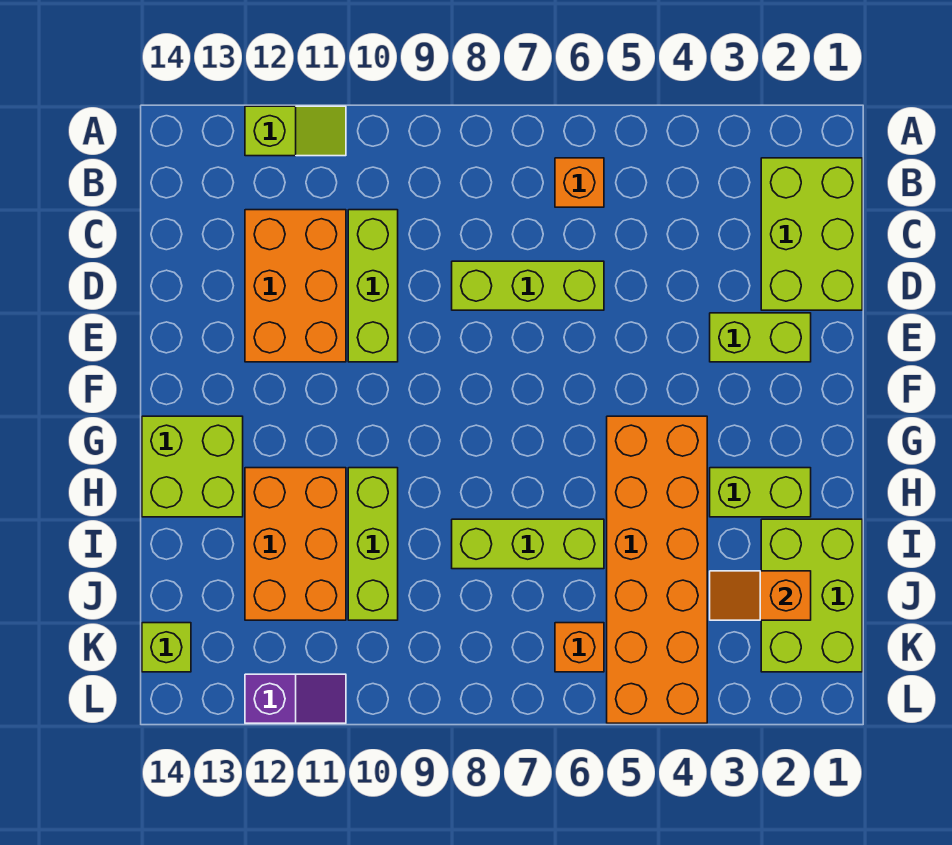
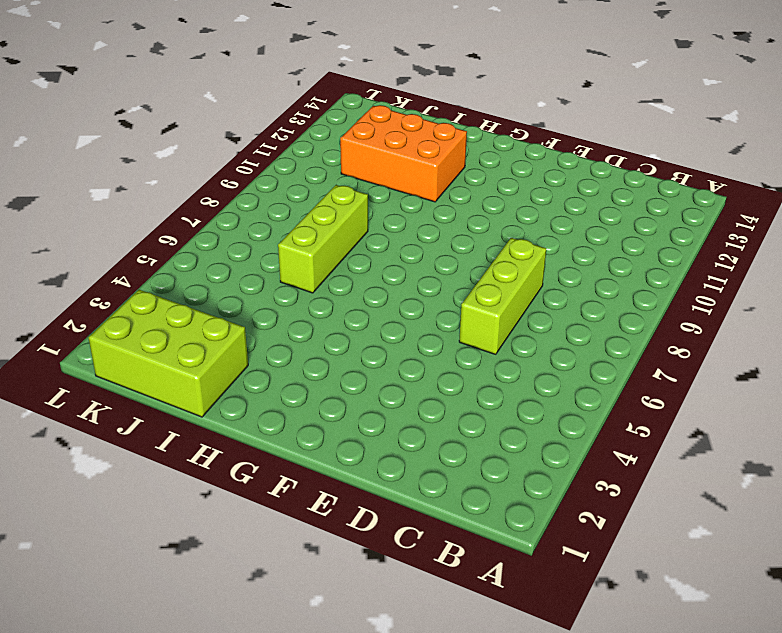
none -> lime slope A11:A12 level 1 top 12
none -> lime brick B1:D2 level 1
none -> orange brick B6 level 1

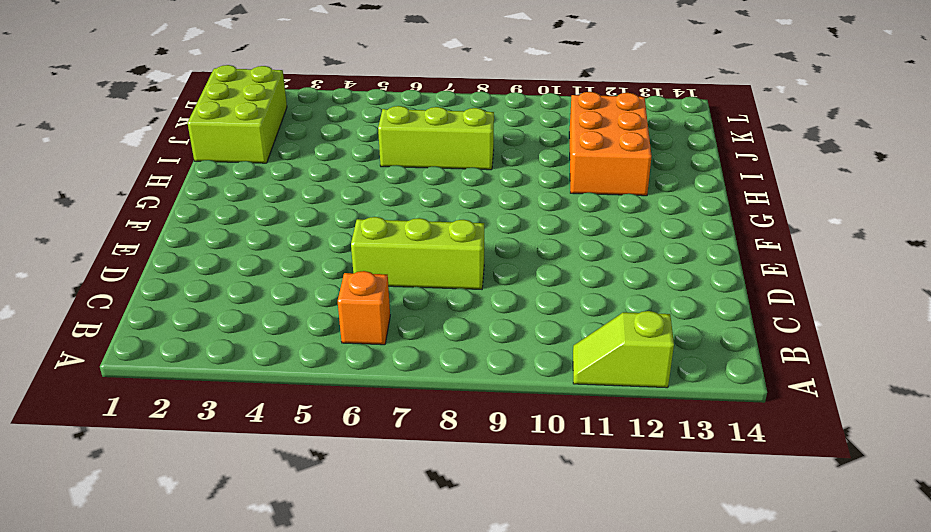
none -> lime brick B1:D2 level 1
none -> lime brick C10:E10 level 1
none -> orange brick C11:E12 level 1

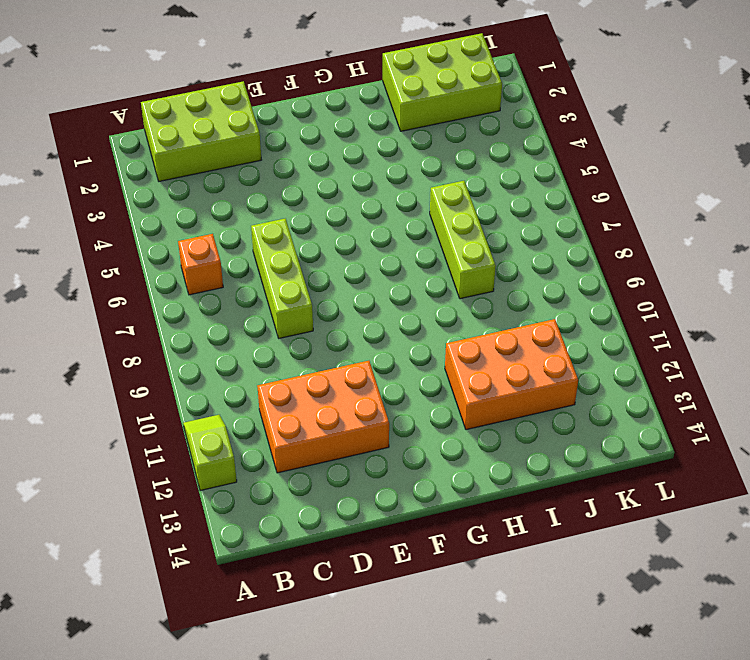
none -> lime brick C10:E10 level 1
none -> lime brick E2:E3 level 1
none -> orange brick G4:L5 level 1

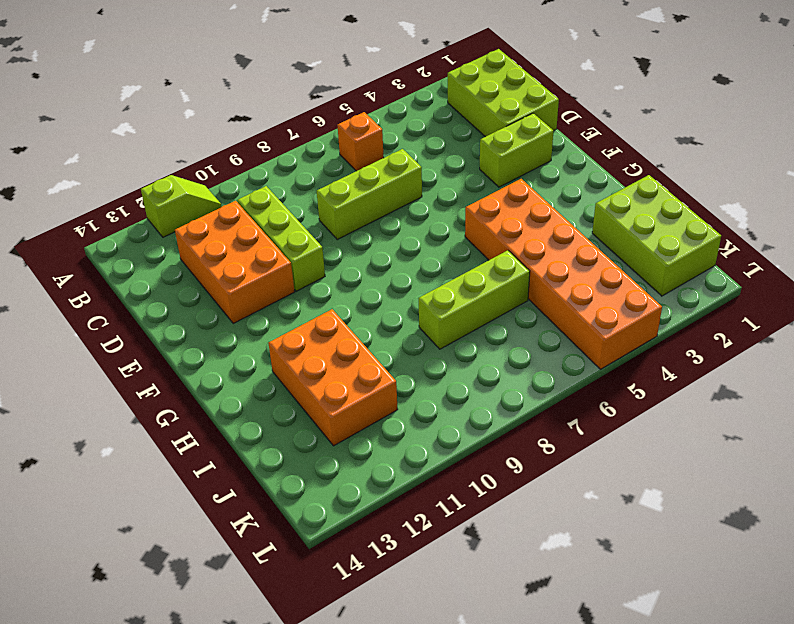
none -> lime brick G13:H14 level 1
none -> lime brick H2:H3 level 1
none -> lime brick H10:J10 level 1

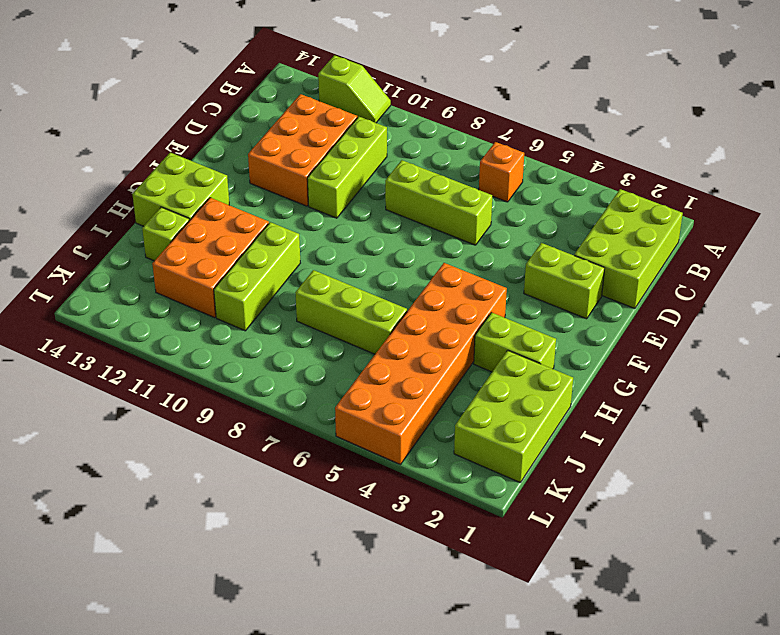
lime brick I13 level 1 -> lime brick K14 level 1
none -> orange brick K6 level 1
none -> purple slope L11:L12 level 1 top 12
none -> orange slope J2:J3 level 2 top 2

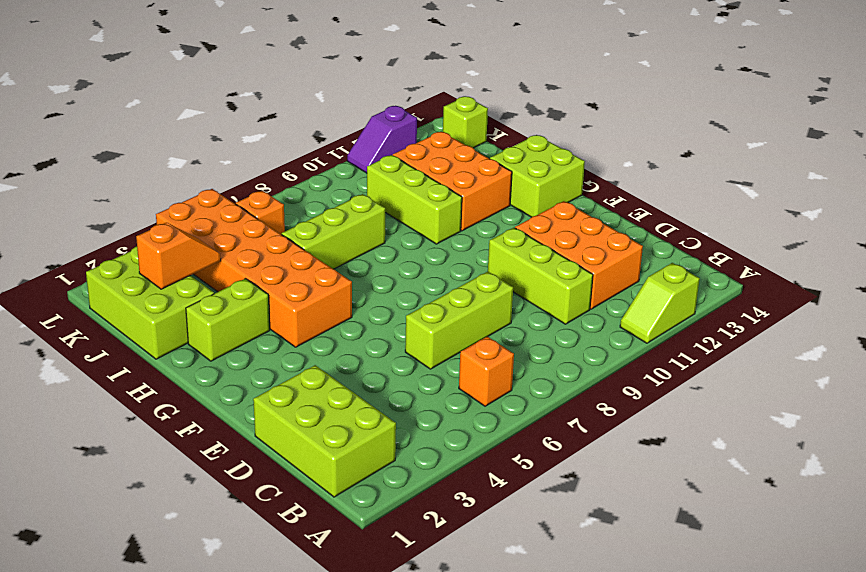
none -> lime brick E2:E3 level 1

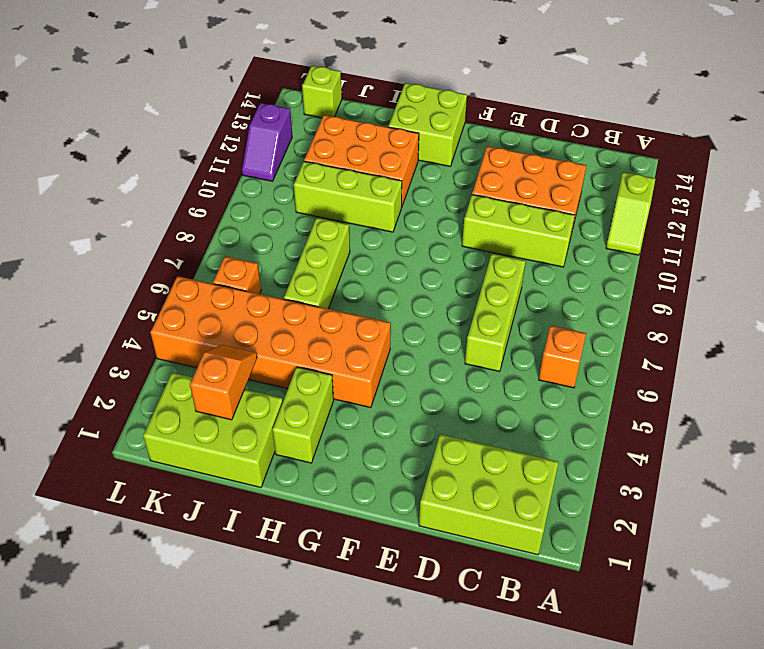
none -> lime brick E2:E3 level 1

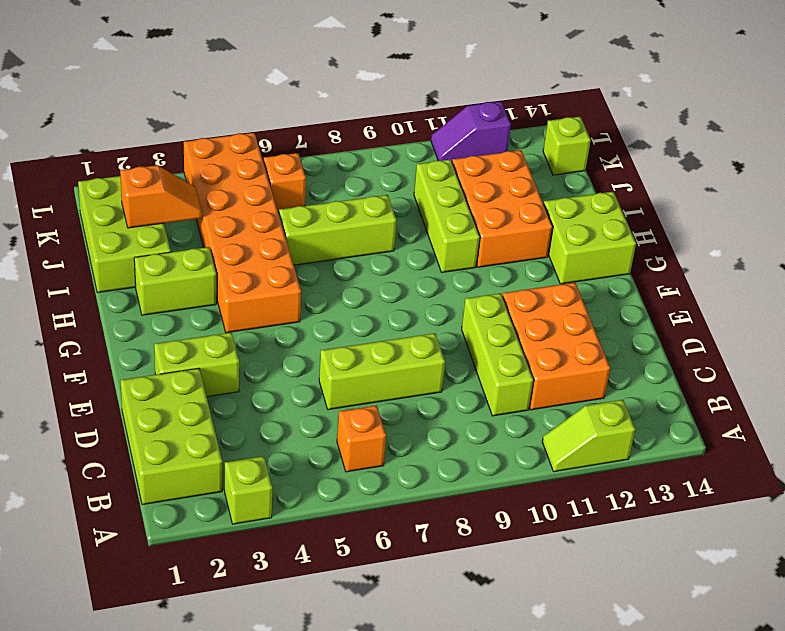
lime brick A3 level 1 -> none

